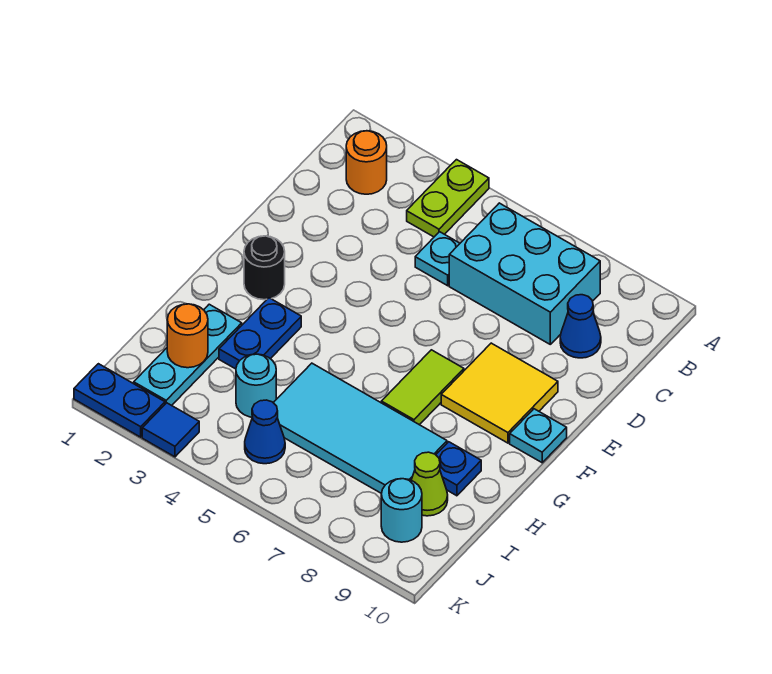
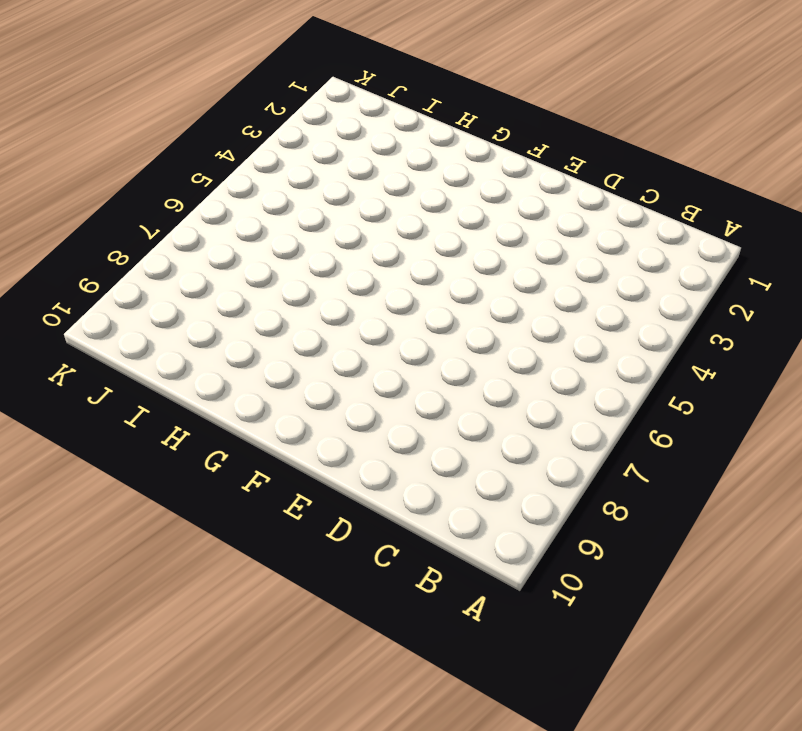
none -> lime plate A4:B4 level 1
none -> orange round brick B2 level 1
none -> cyan brick B6:C8 level 1

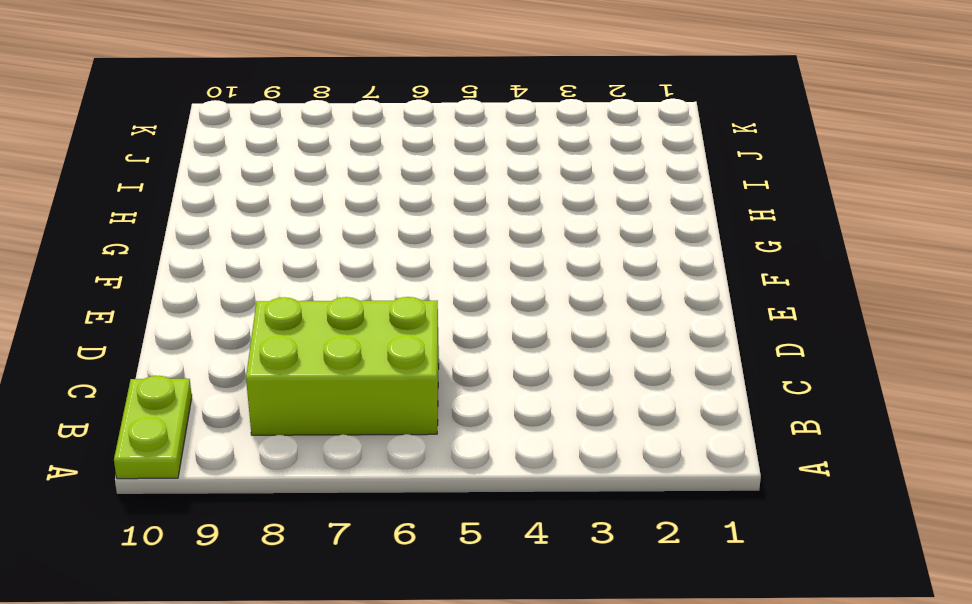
lime plate A10:B10 level 1 -> lime plate A4:B4 level 1
lime brick B6:C8 level 1 -> cyan brick B6:C8 level 1
none -> orange round brick B2 level 1
none -> cyan plate C5 level 1
none -> blue cone C9 level 1

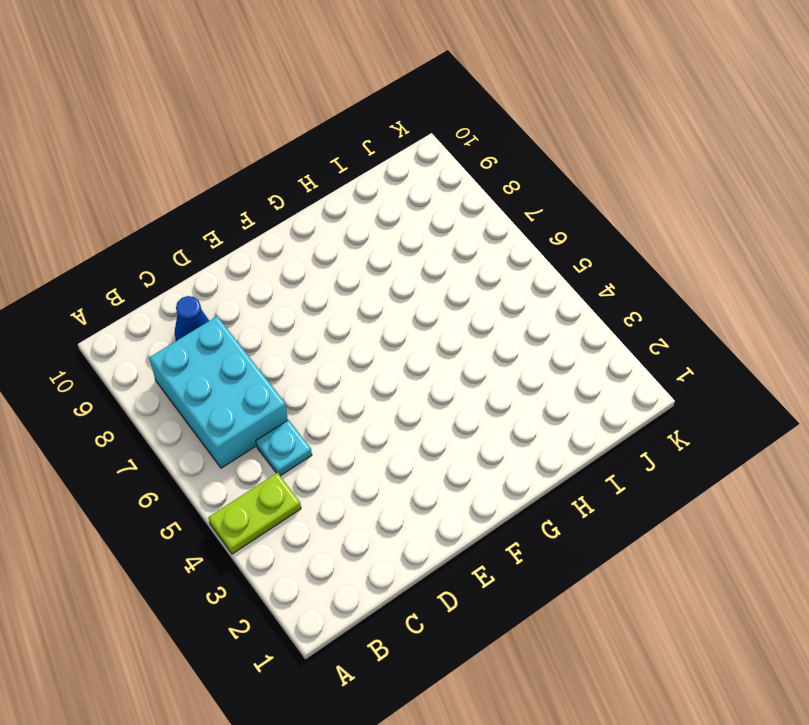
none -> orange round brick B2 level 1
none -> yellow tile E8:F9 level 1
none -> black round brick F2 level 1

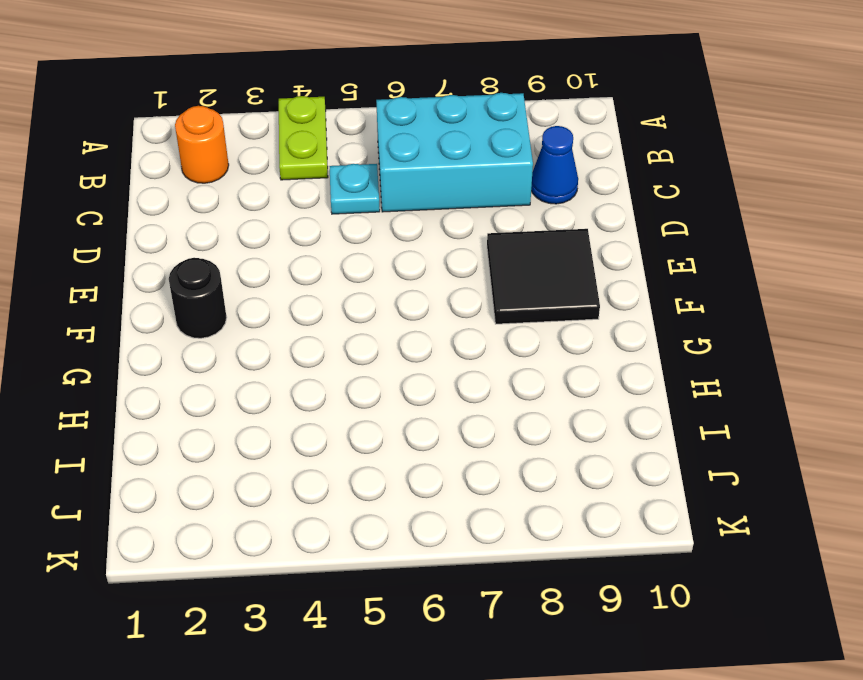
black tile E8:F9 level 1 -> yellow tile E8:F9 level 1
none -> lime tile F7:G7 level 1
none -> cyan plate F10 level 1
none -> blue plate G3:H3 level 1

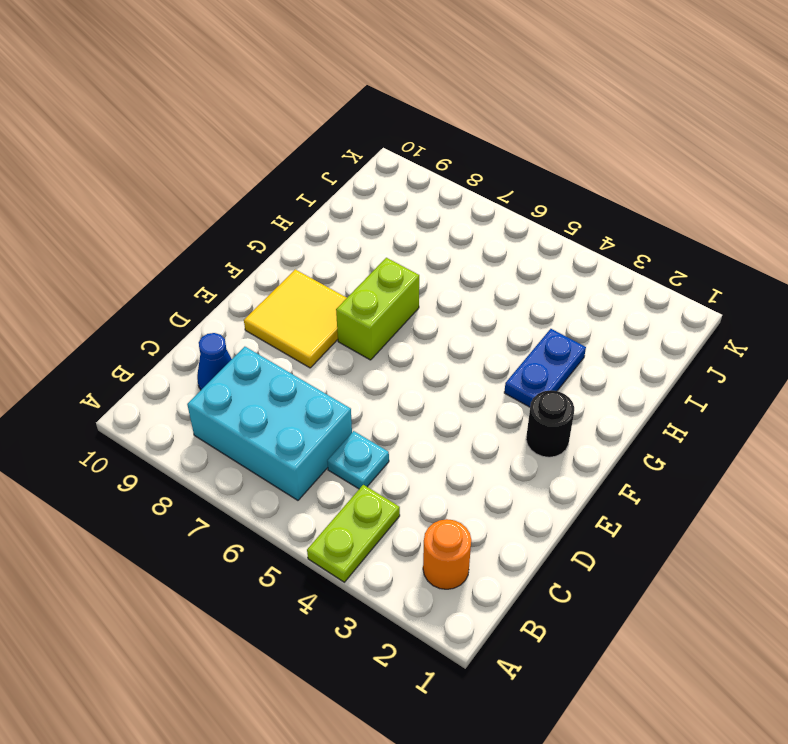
lime brick F7:G7 level 1 -> lime tile F7:G7 level 1
none -> cyan plate F10 level 1
none -> cyan plate H2:J2 level 1
none -> cyan tile H5:I8 level 1

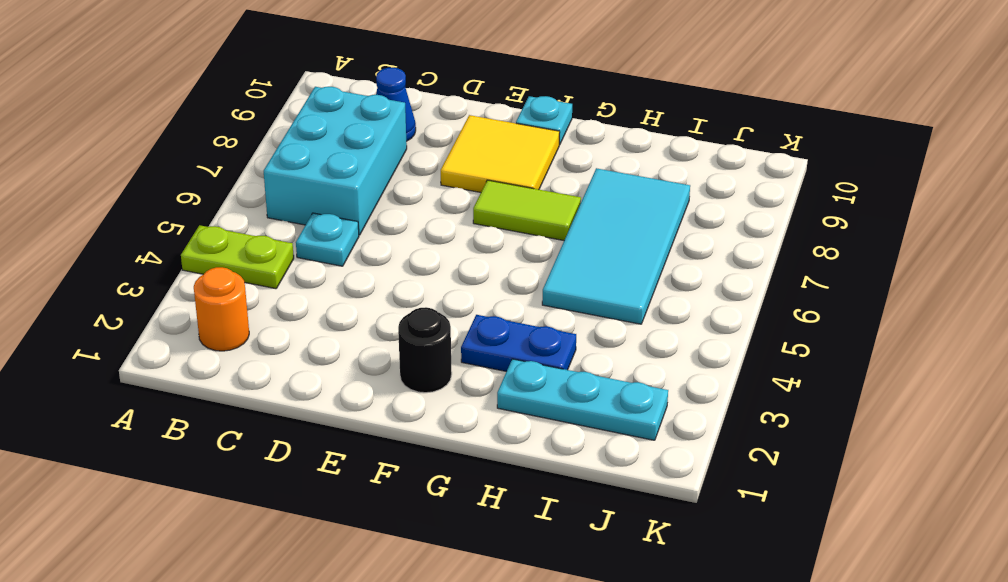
none -> blue plate H9 level 1
none -> cyan round brick I4 level 1
none -> lime cone I9 level 1

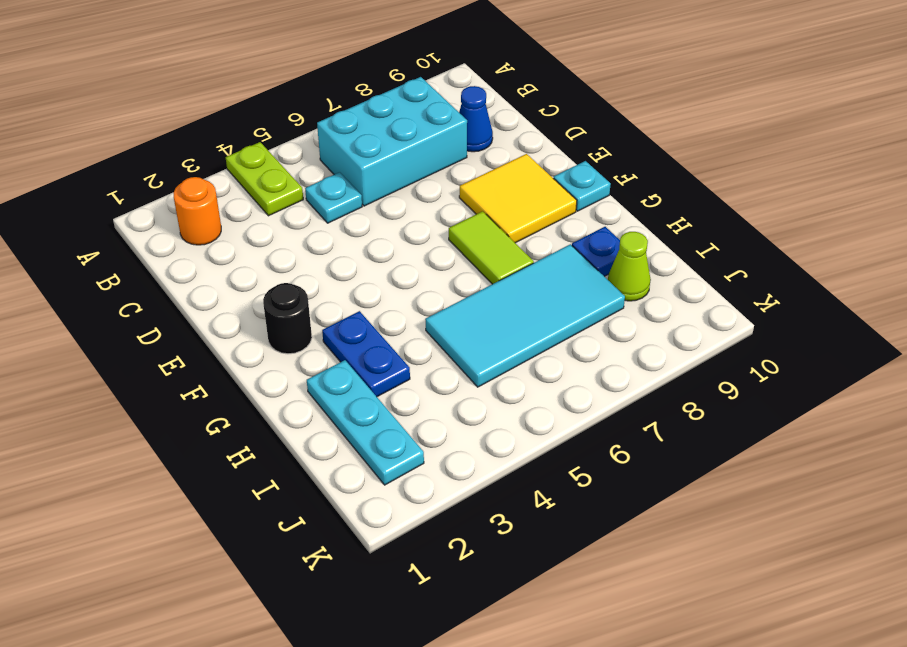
none -> cyan round brick I4 level 1
none -> blue cone J5 level 1
none -> cyan round brick J9 level 1

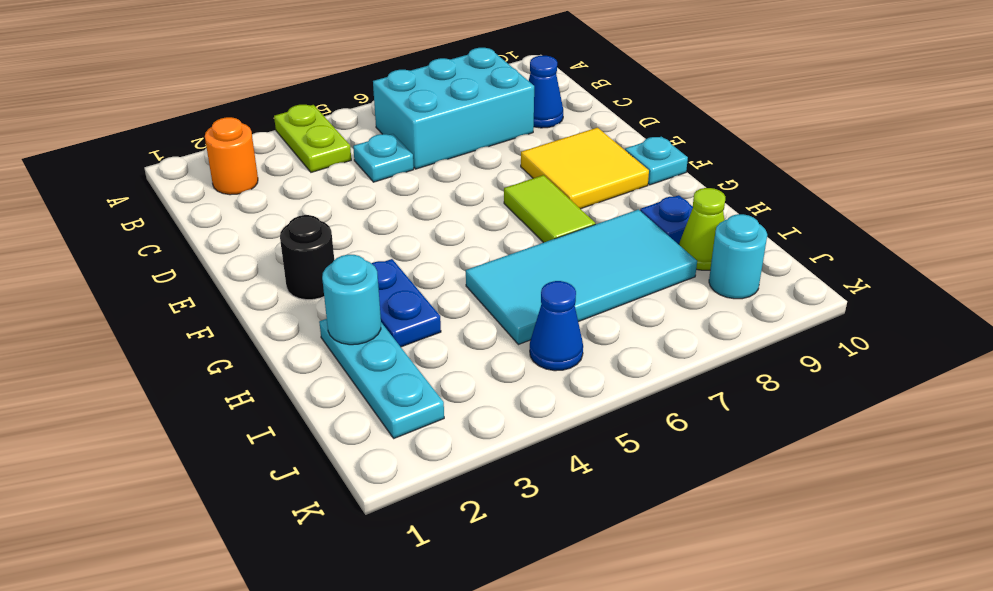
cyan round brick H2 level 2 -> cyan round brick I4 level 1
none -> blue plate K1:K2 level 1
none -> blue tile K3 level 1
none -> orange round brick I2 level 2

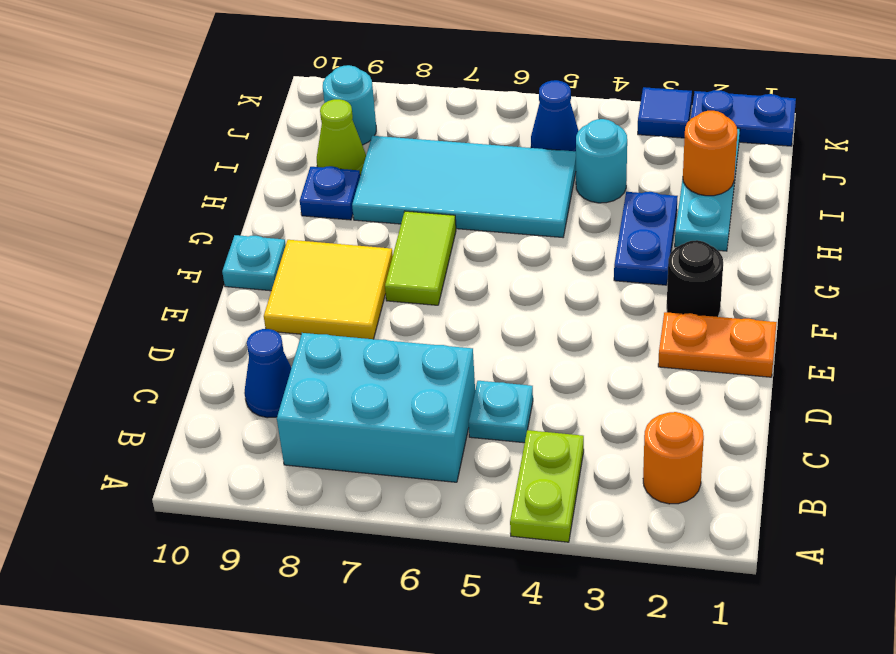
orange plate E1:E2 level 1 -> none

